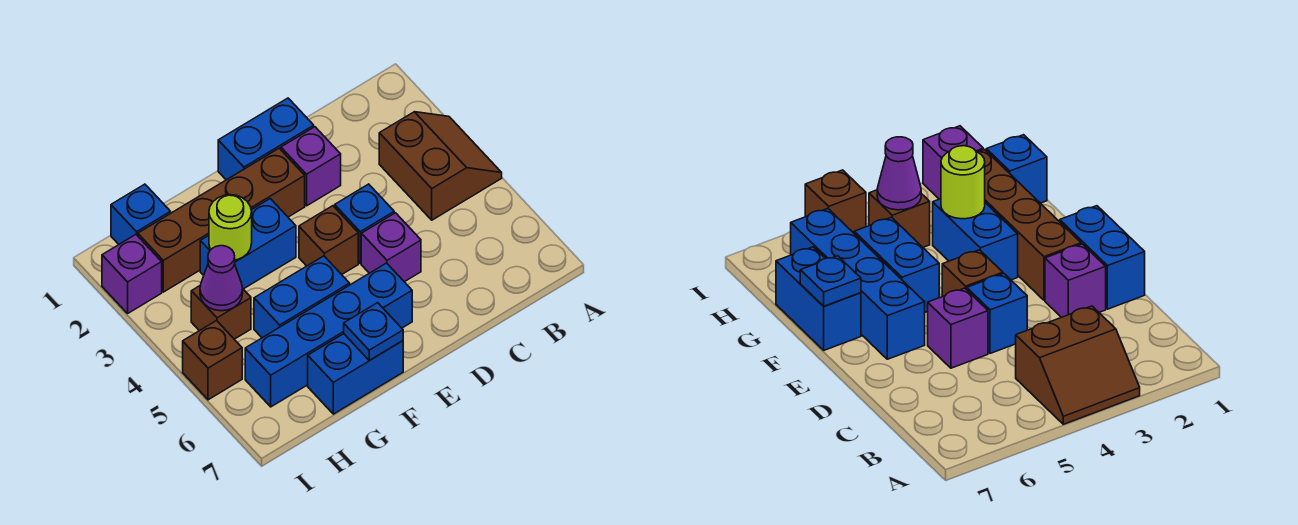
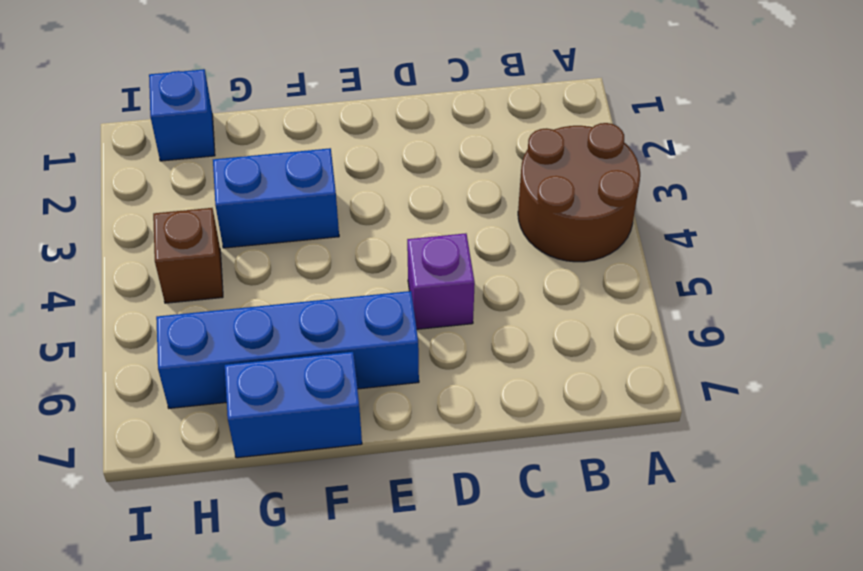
brown round brick A3:B4 level 1 -> brown slope A3:B4 level 1 top B
none -> blue brick D1:E1 level 1
none -> purple brick D2 level 1
none -> blue brick D4 level 1

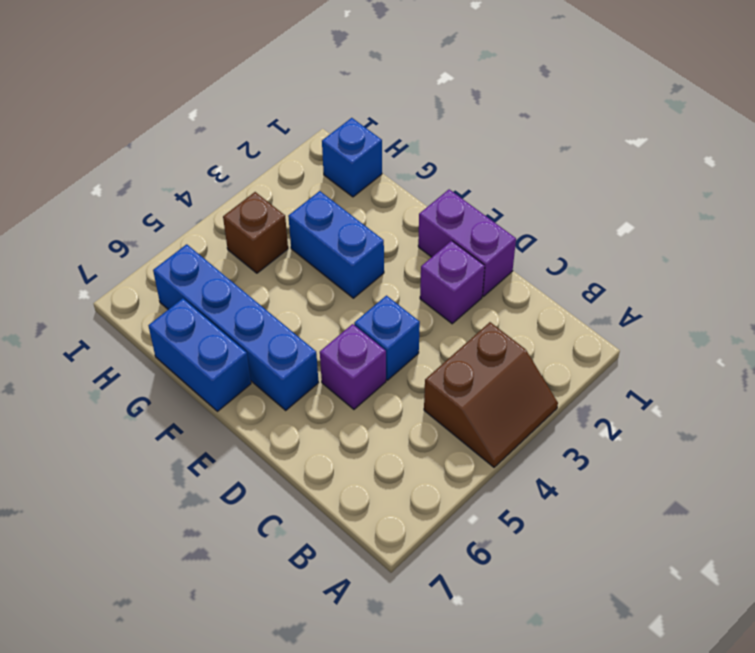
purple brick D1:E1 level 1 -> blue brick D1:E1 level 1
none -> brown brick E2:H2 level 1
none -> brown brick E4 level 1
none -> blue brick F5:G5 level 1

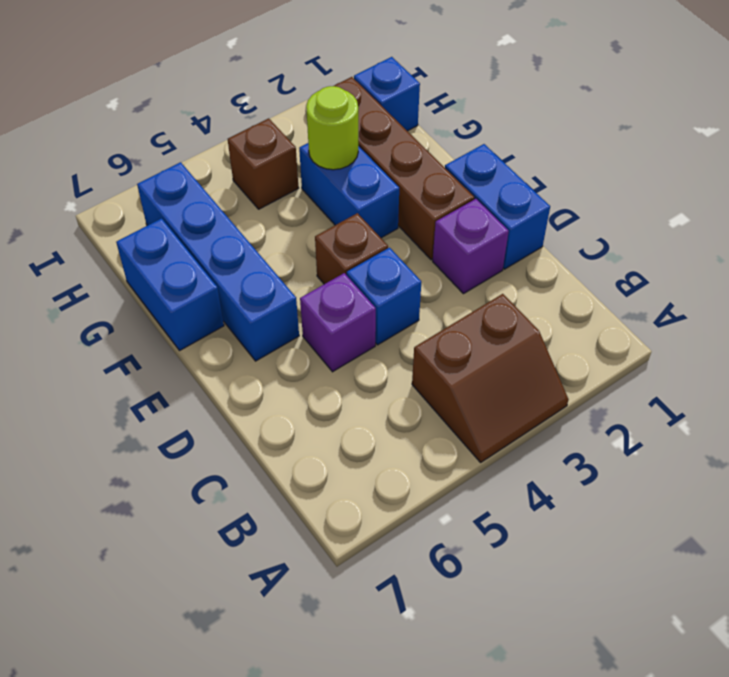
none -> blue brick F5:G5 level 1
none -> purple brick I2 level 1
none -> brown brick I5 level 1

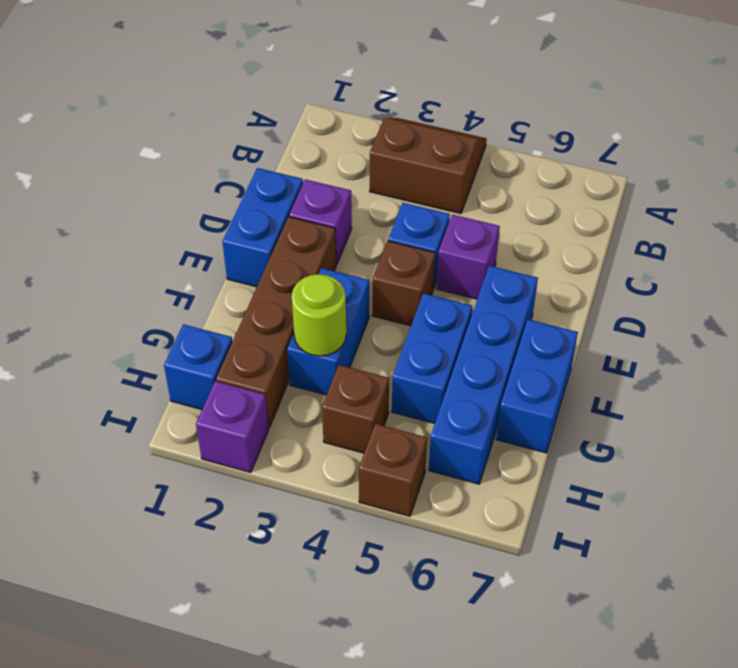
none -> blue plate F7 level 2
none -> purple cone H4 level 2

